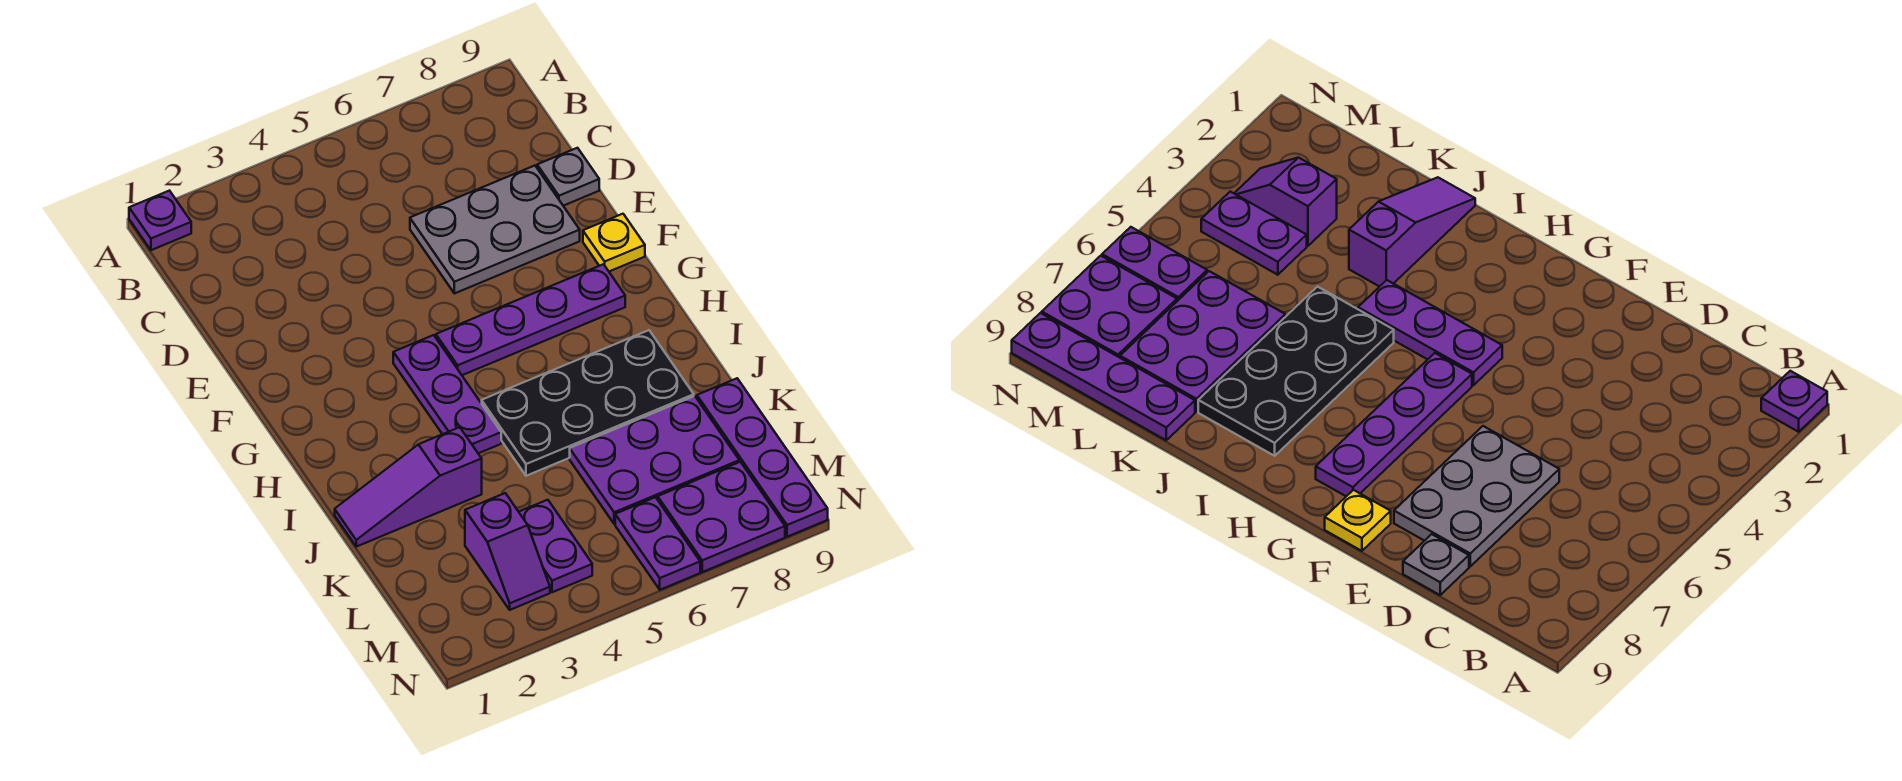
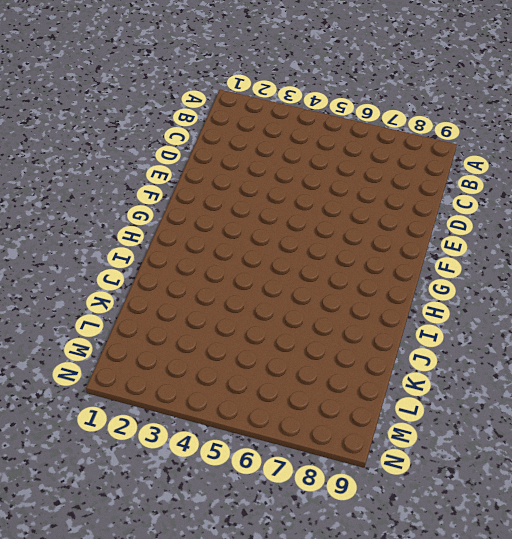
none -> purple plate A1 level 1
none -> grey plate D6:E8 level 1
none -> grey plate D9 level 1

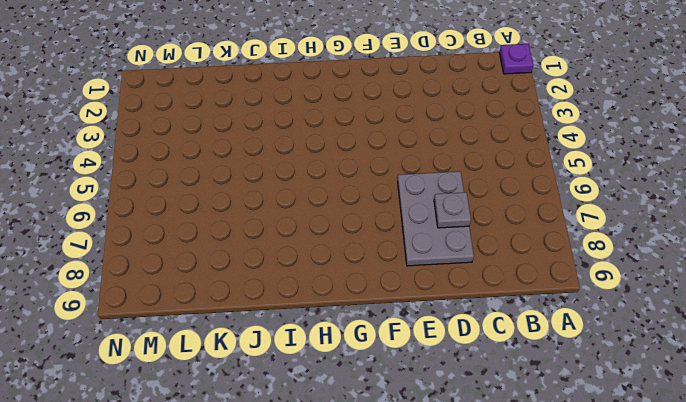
grey plate D7 level 2 -> grey plate D9 level 1
none -> yellow plate F9 level 1
none -> purple plate G4:I4 level 1
none -> purple plate G5:G8 level 1

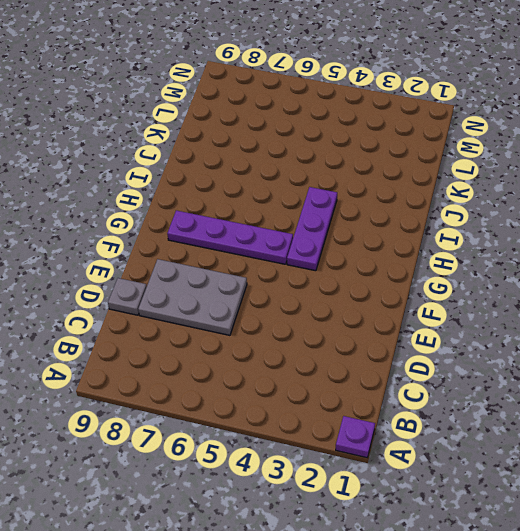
none -> yellow plate F9 level 1
none -> black plate I5:J8 level 1
none -> purple slope J1:J3 level 1 top 3

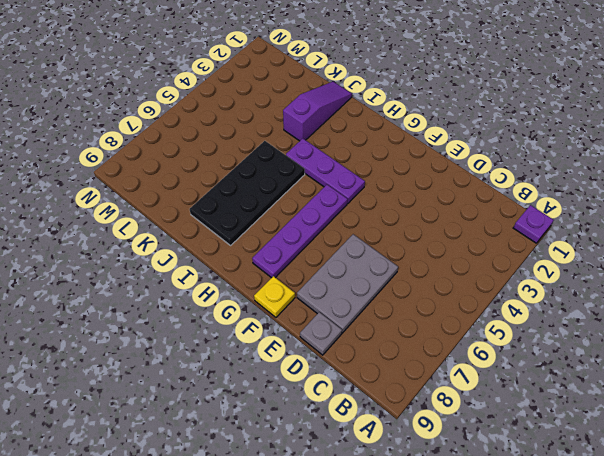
none -> purple plate K6:L8 level 1
none -> purple plate K9:N9 level 1
none -> purple slope L3:M3 level 1 top L

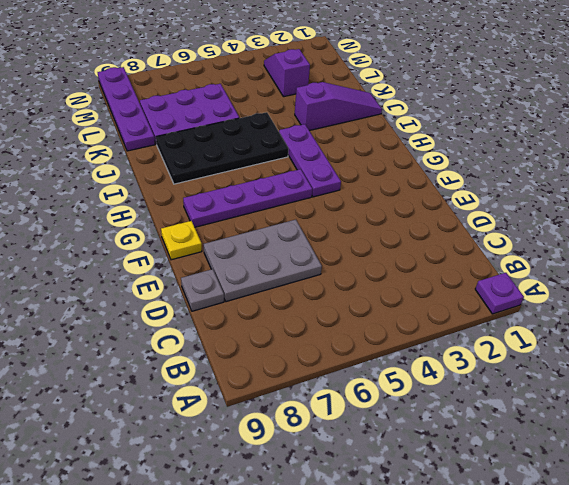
none -> purple plate L4:M4 level 1
none -> purple plate M6:N6 level 1
none -> purple plate M7:N8 level 1

